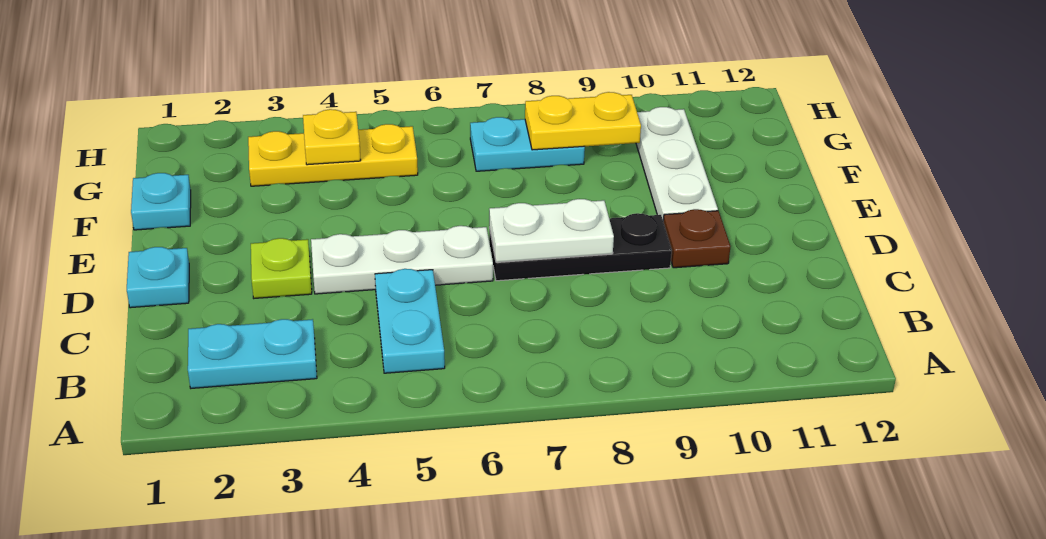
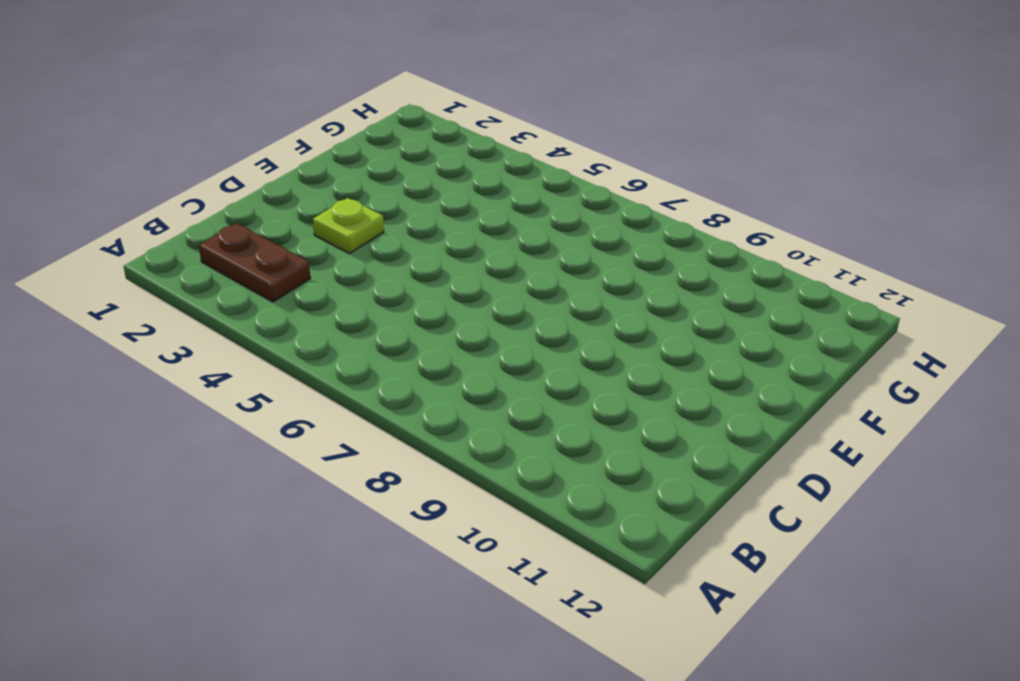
brown plate B2:B3 level 1 -> cyan plate B2:B3 level 1
none -> cyan plate B5:C5 level 1
none -> cyan plate D1 level 1
none -> white plate D4:D6 level 1

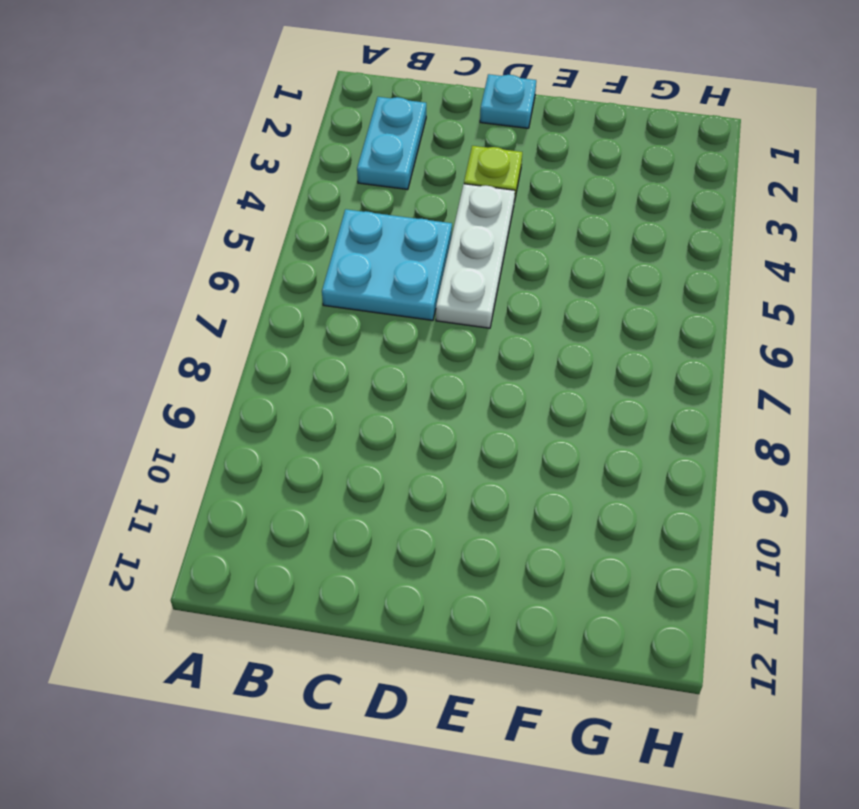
cyan plate B5:C6 level 1 -> cyan plate B5:C5 level 1
none -> black plate D7:D9 level 1
none -> brown plate D10 level 1
none -> white plate E10:G10 level 1

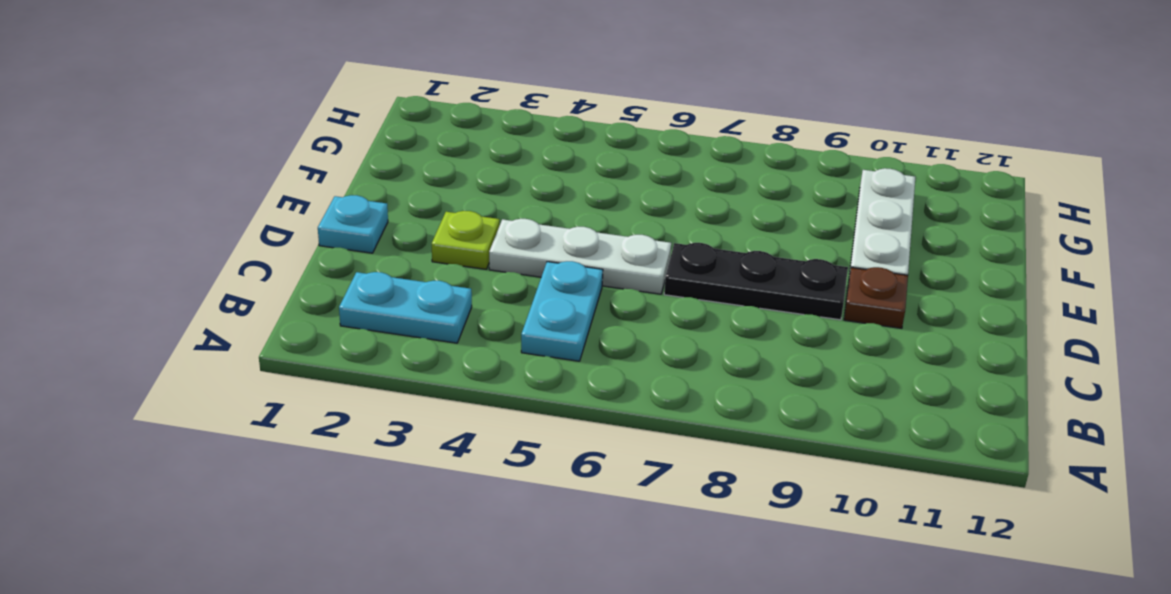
none -> cyan plate F1 level 1
none -> yellow plate G3:G5 level 1
none -> cyan plate G7:G8 level 1

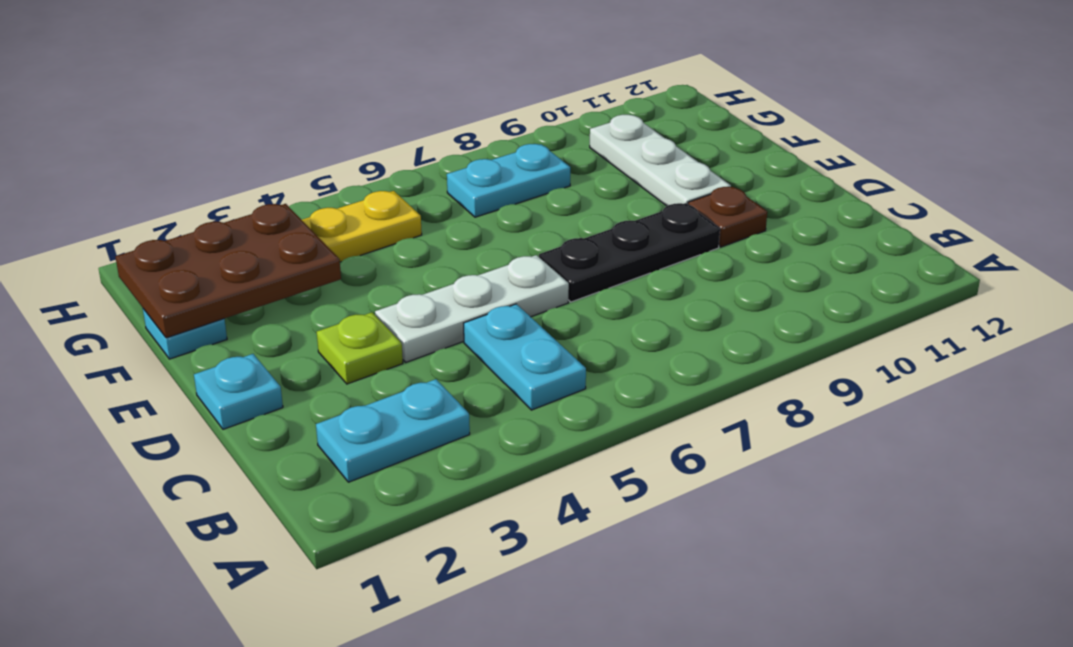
brown plate F1:G3 level 2 -> none
none -> white plate D7:D8 level 2
none -> yellow plate G4 level 2
none -> yellow plate G8:G9 level 2

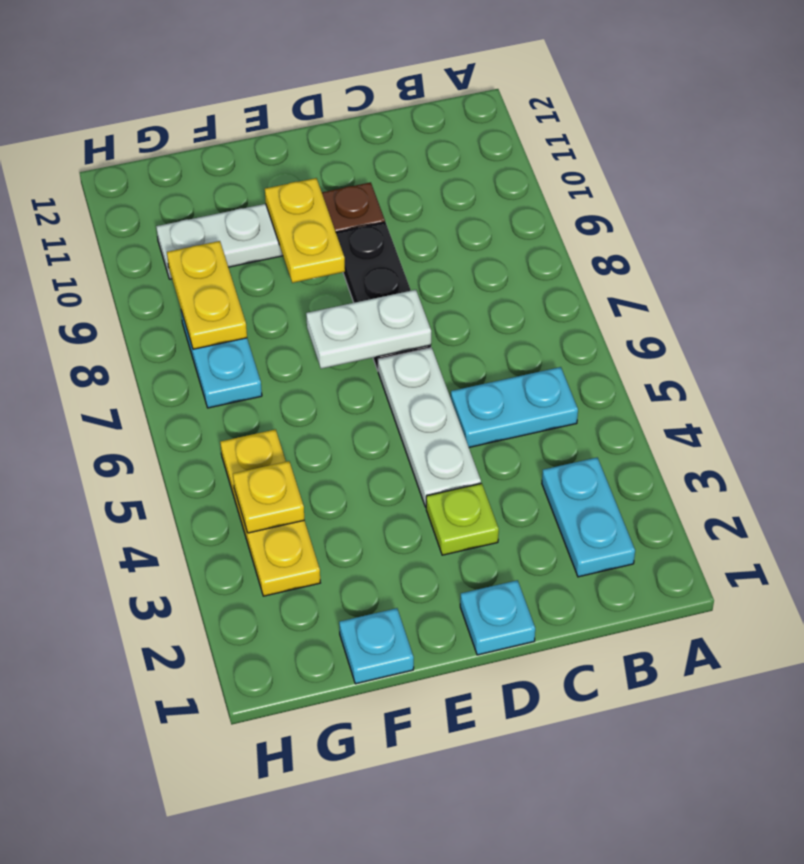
white plate D7:E7 level 2 -> white plate D7:D8 level 2
yellow plate E9:E10 level 2 -> none

